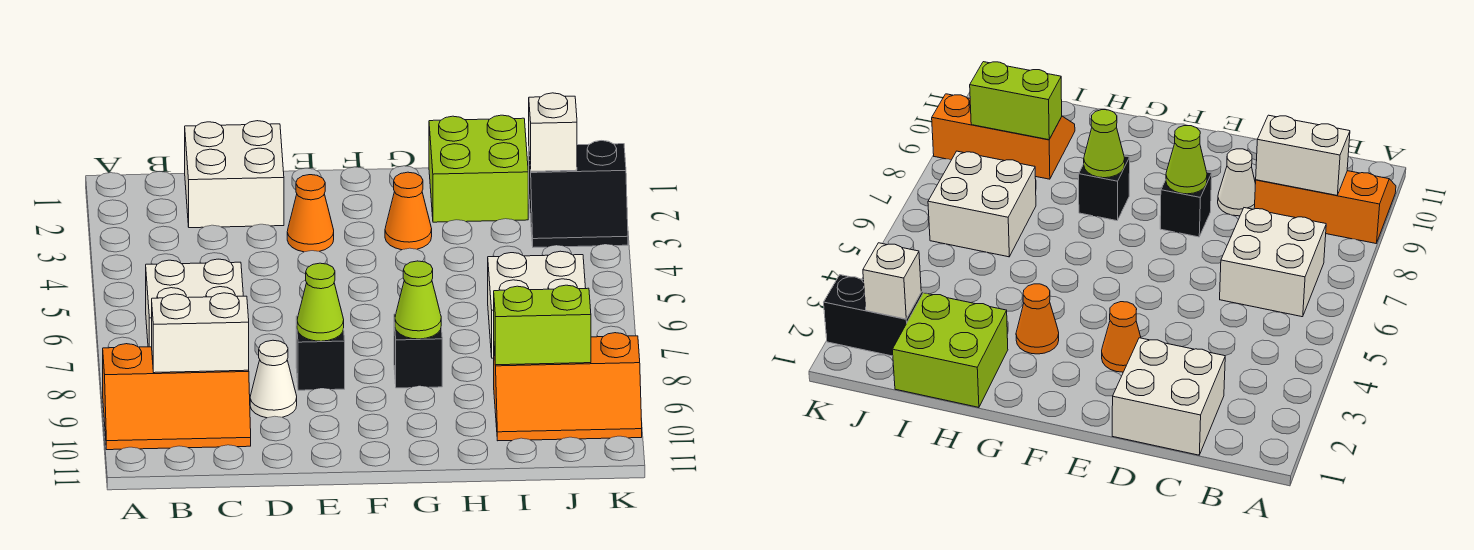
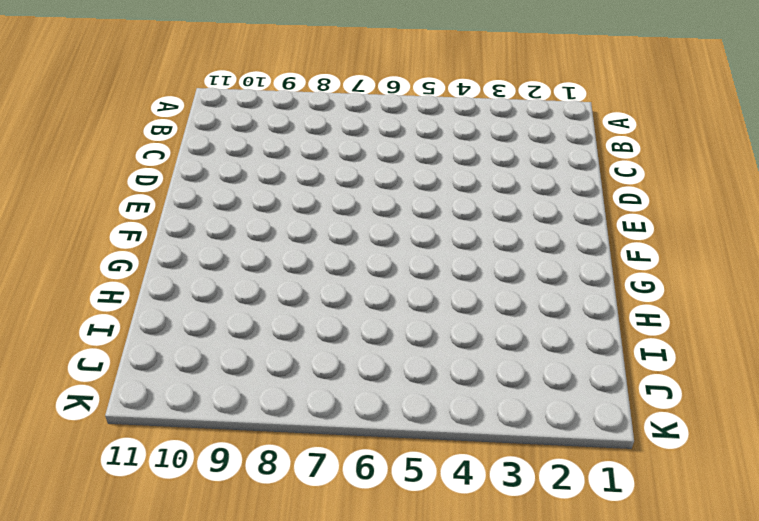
none -> orange slope A9:C10 level 1 top 9
none -> white brick B6:C7 level 1
none -> white brick C1:D2 level 1

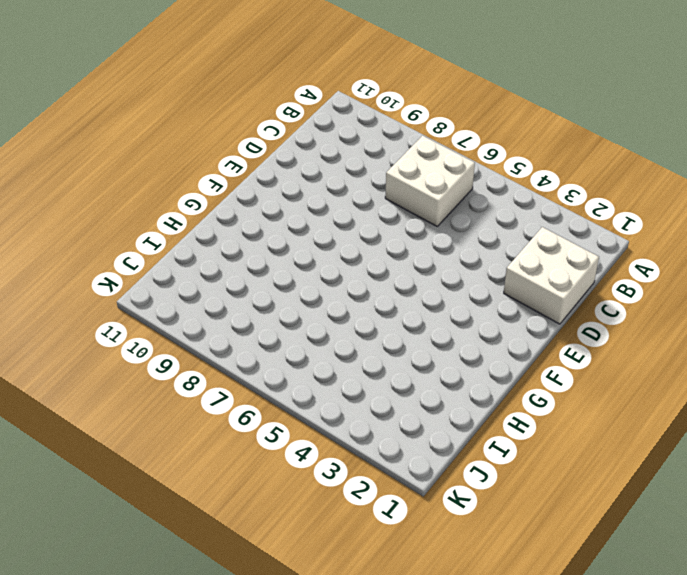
none -> orange slope A9:C10 level 1 top 9
none -> white cone D9 level 1
none -> orange cone E3 level 1

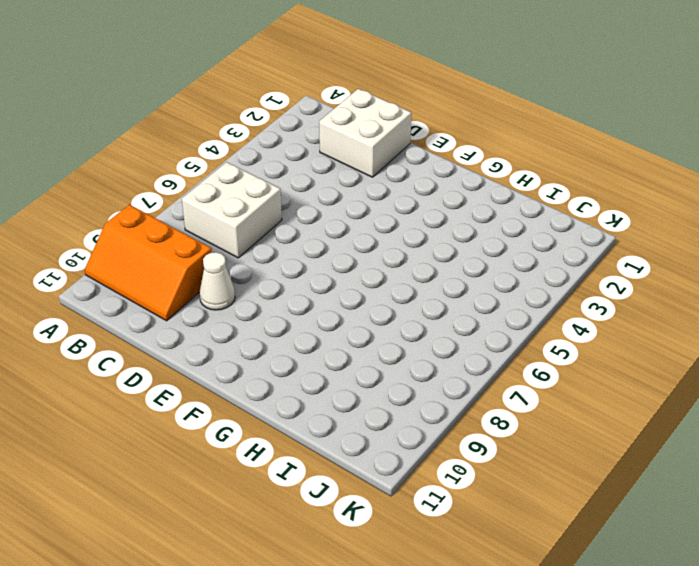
none -> orange cone E3 level 1
none -> black brick E8 level 1
none -> orange cone G3 level 1

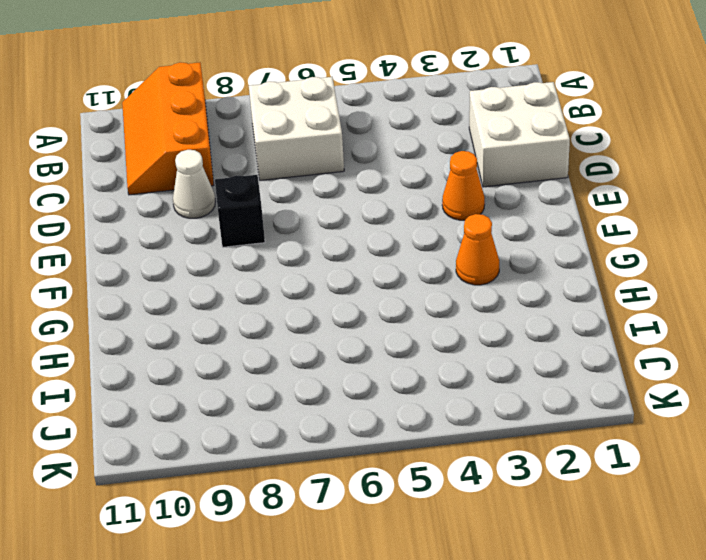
none -> black brick G8 level 1
none -> lime brick H1:I2 level 1
none -> white brick I6:J7 level 1

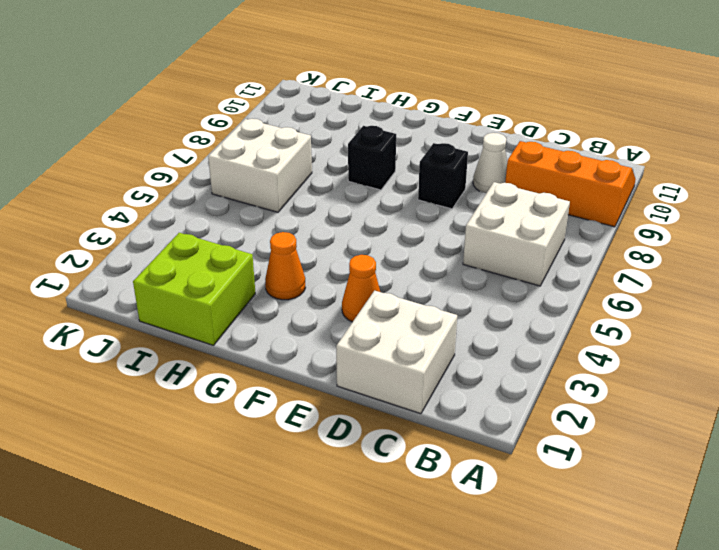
none -> orange slope I9:K10 level 1 top 9
none -> black slope J2:K3 level 1 top 2
none -> white brick B9:C9 level 2

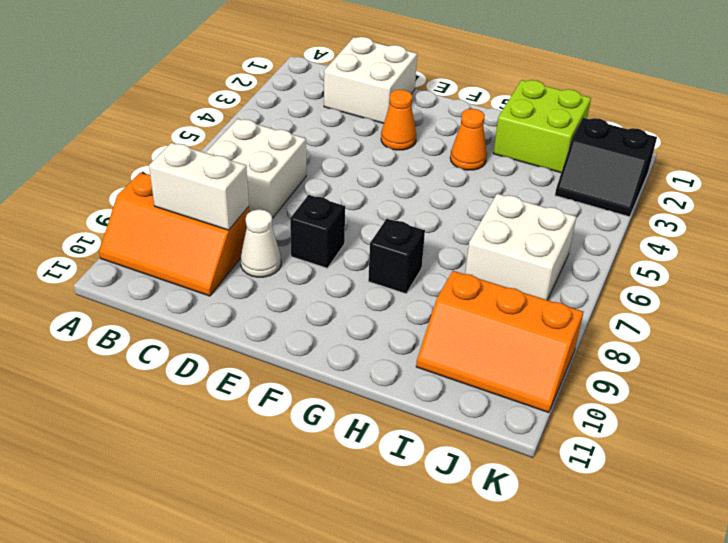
none -> lime cone E8 level 2
none -> lime cone G8 level 2
none -> lime brick I9:J9 level 2

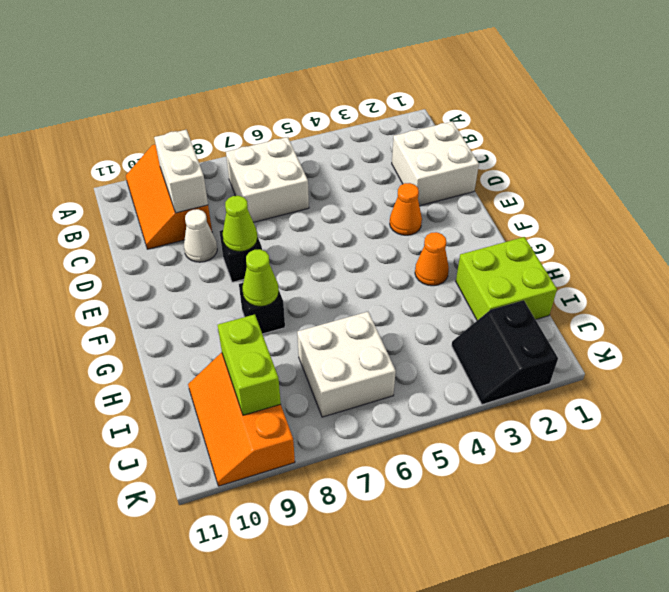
none -> white brick J2 level 2

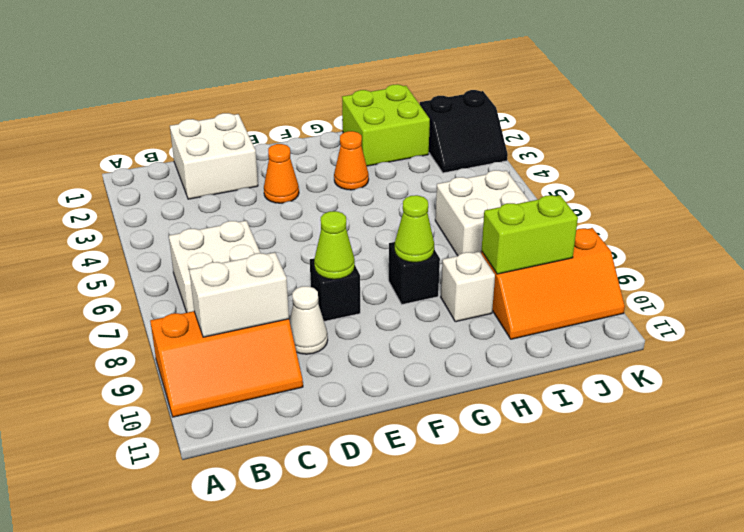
white brick H9 level 1 -> white brick J2 level 2

